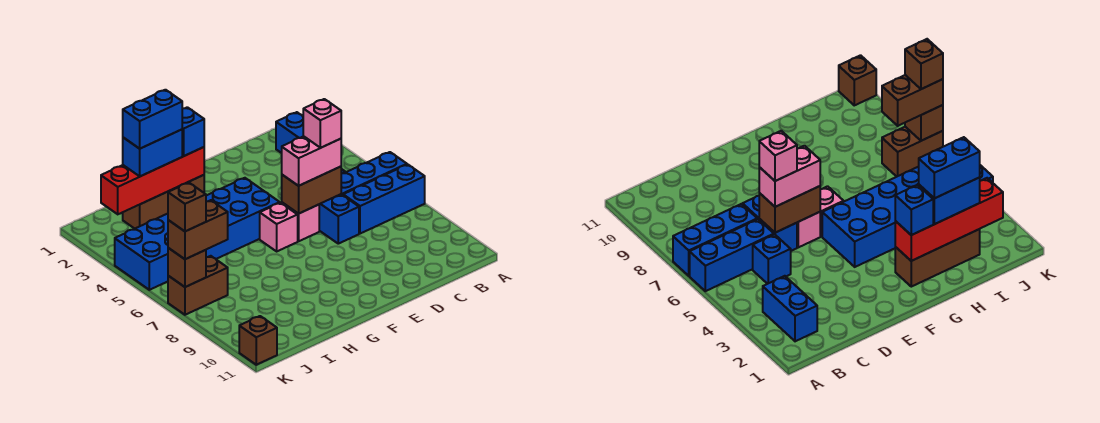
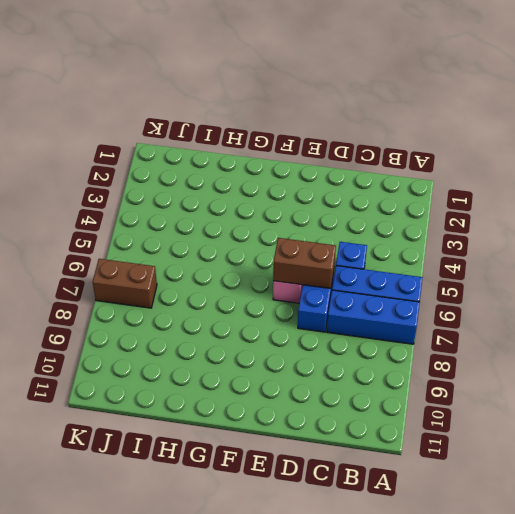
none -> blue brick B2:B3 level 1
none -> blue brick F4:K5 level 1
none -> pink brick F6 level 1

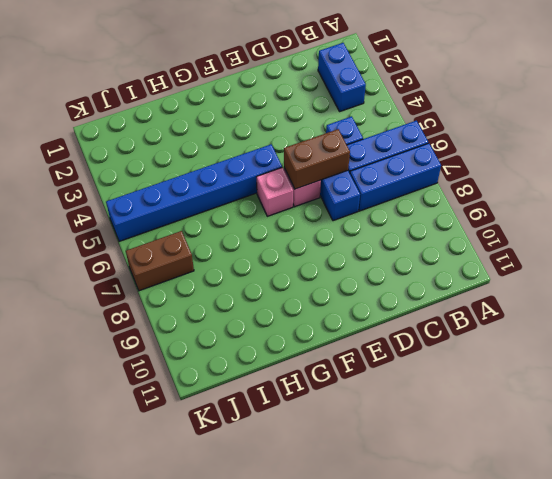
blue brick F5:K5 level 1 -> blue brick F4:K5 level 1
none -> brown brick G2:I2 level 1
none -> brown brick K11 level 1
none -> red brick G2:J2 level 2

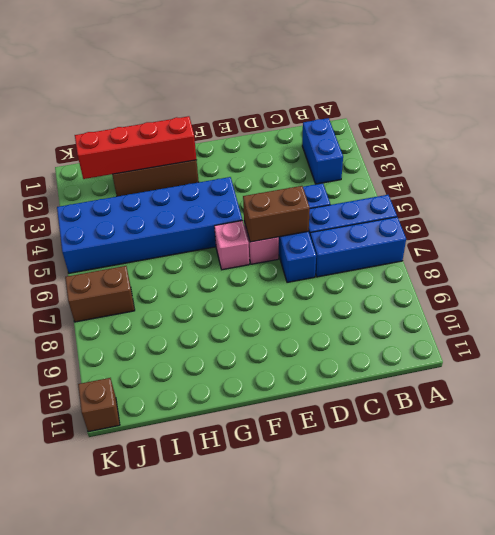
none -> brown brick K7 level 2
none -> pink brick D6:E6 level 3
none -> blue brick G2 level 3

